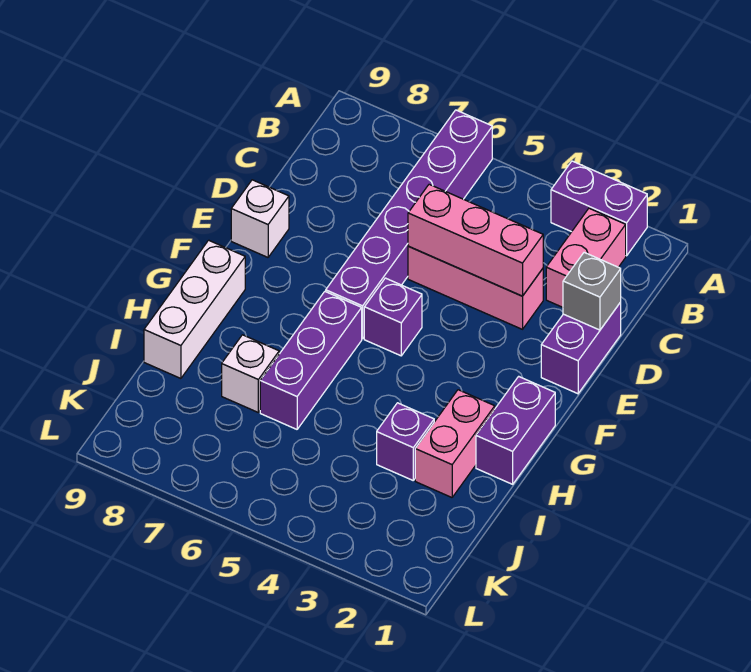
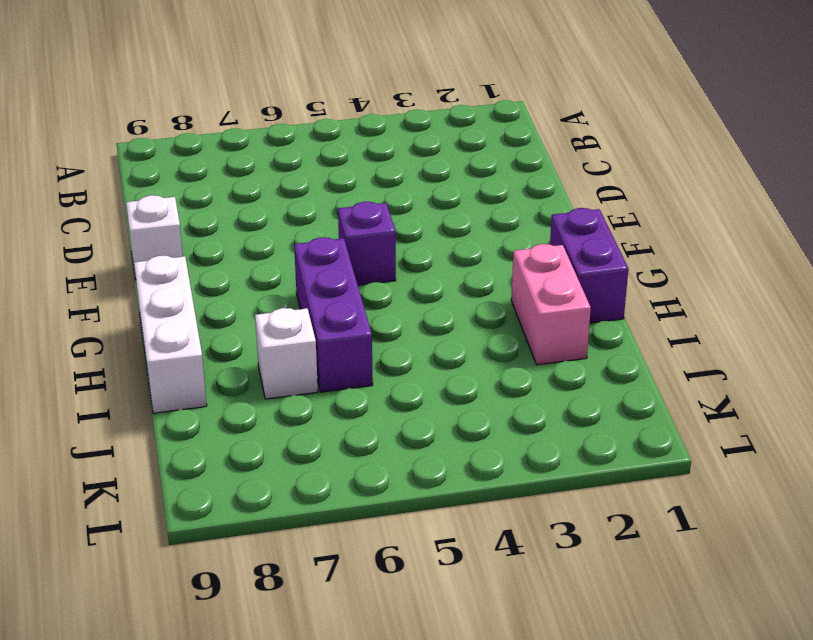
none -> purple brick A2:A3 level 1
none -> purple brick A6:F6 level 1
none -> pink brick B2:C2 level 1

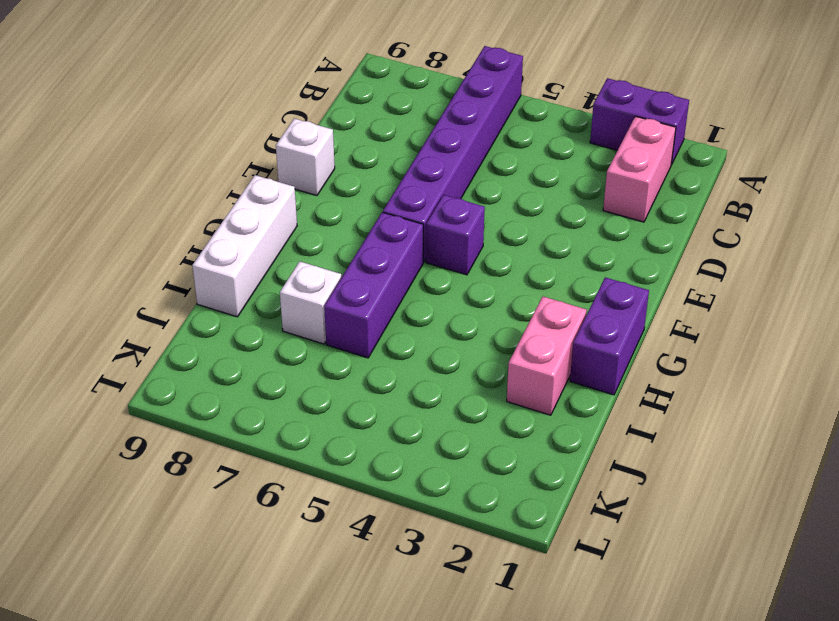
none -> purple brick D1:E1 level 1
none -> pink brick D3:D5 level 1
none -> purple brick I3 level 1

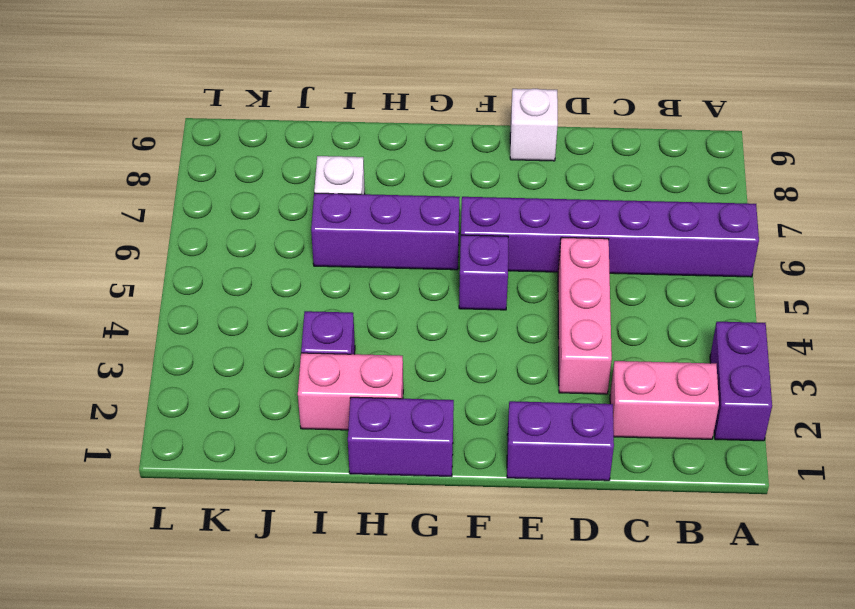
none -> white brick G9:I9 level 1
none -> grey brick D1 level 2
none -> pink brick D3:D5 level 2

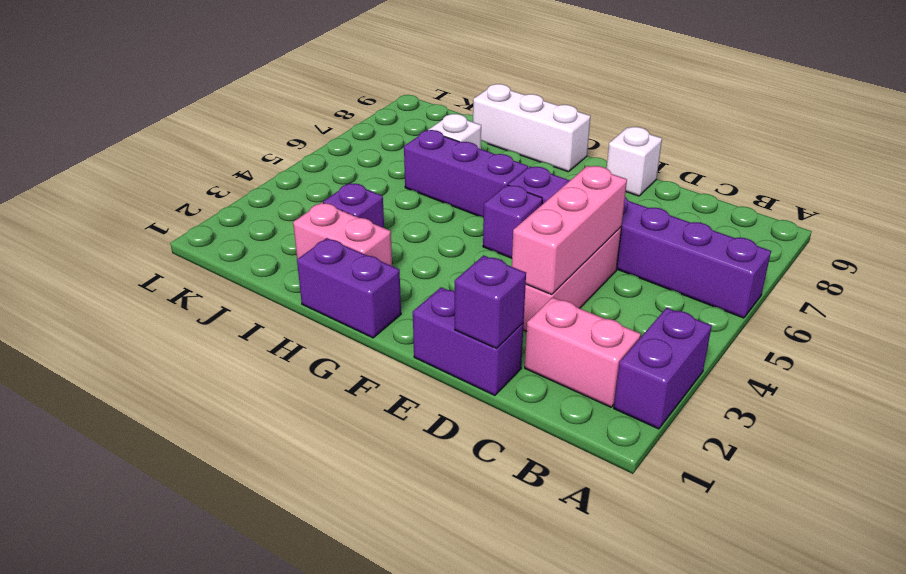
purple brick D1 level 2 -> grey brick D1 level 2

